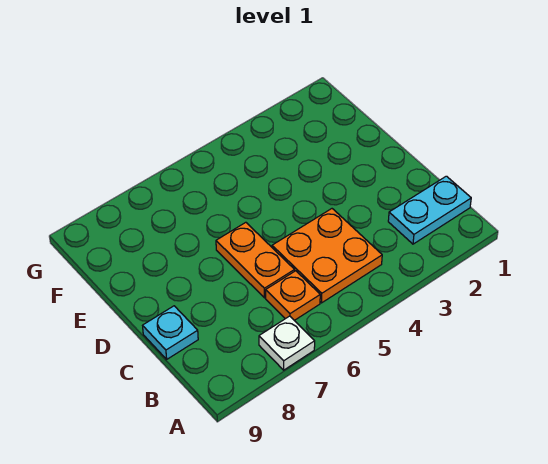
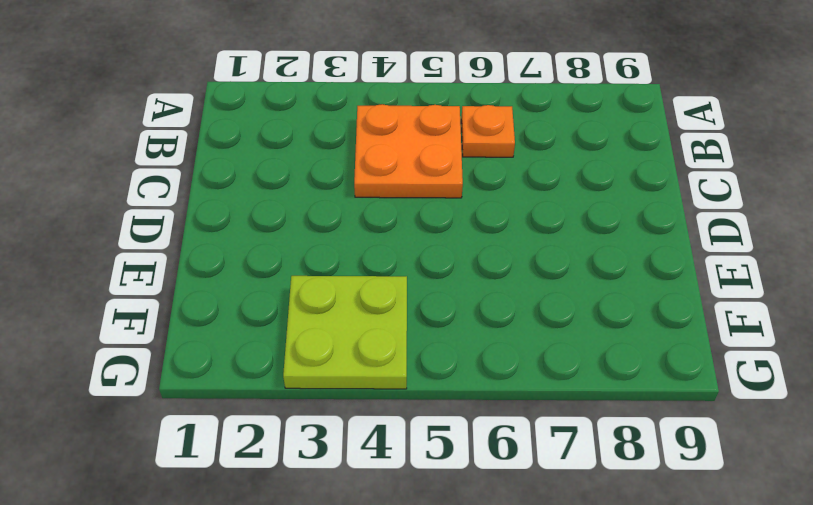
lime plate F3:G4 level 1 -> none
none -> white plate A7 level 1
none -> cyan plate B1:B2 level 1

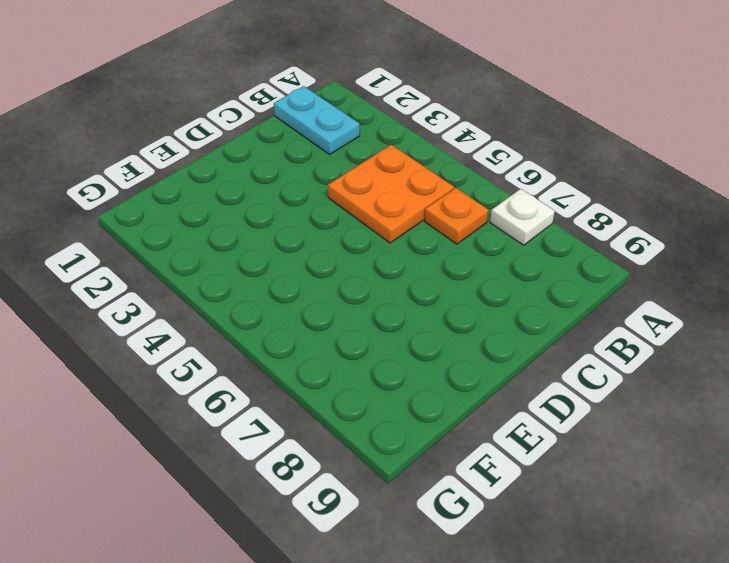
none -> orange plate C6:D6 level 1
none -> cyan plate C9 level 1

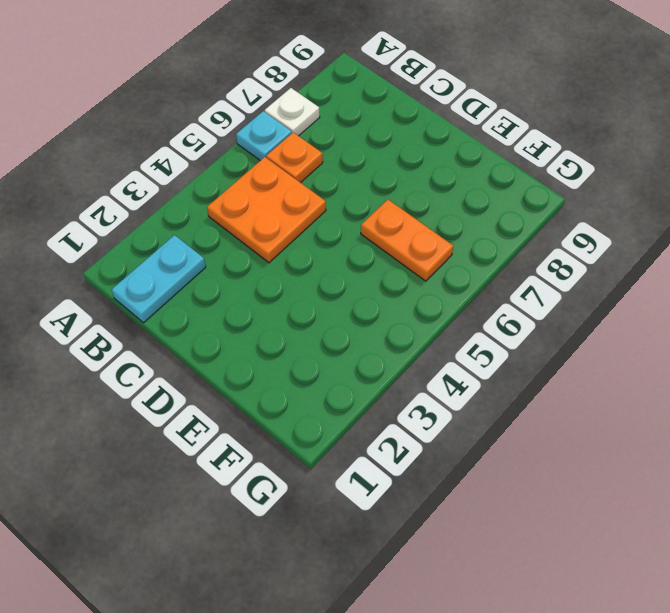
cyan plate A6 level 1 -> cyan plate C9 level 1
orange plate E6:F6 level 1 -> orange plate C6:D6 level 1

